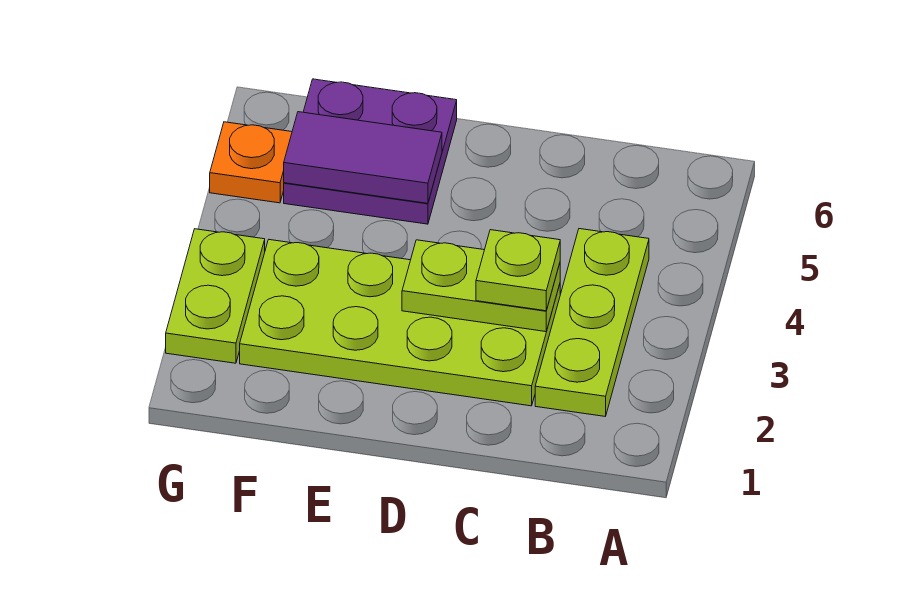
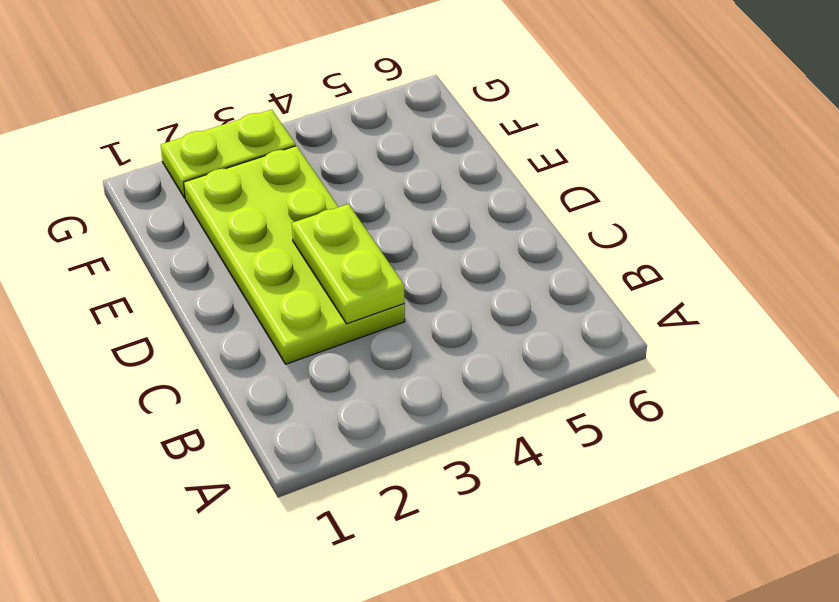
none -> lime plate B2:B4 level 1
none -> purple plate E5:F6 level 1

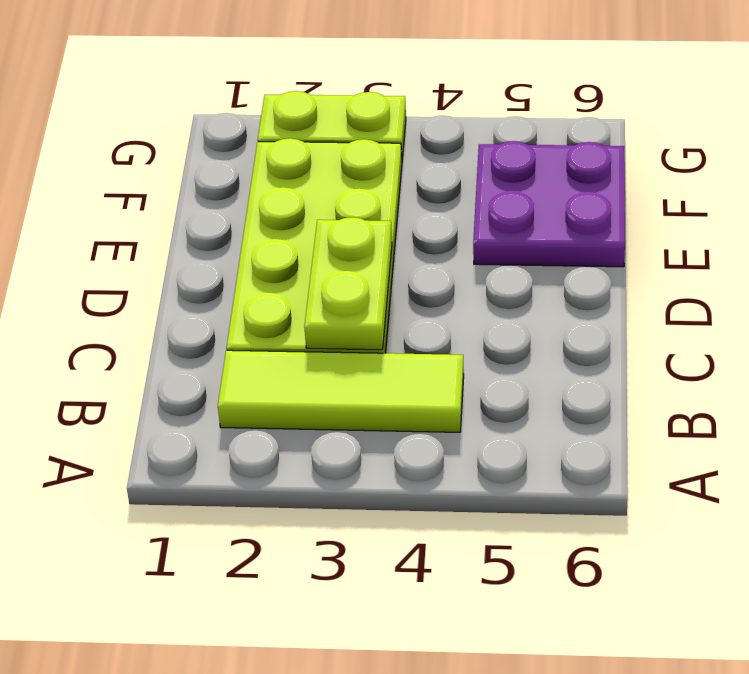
lime tile B2:B4 level 1 -> lime plate B2:B4 level 1
none -> orange plate G5 level 1
none -> purple tile E5:F5 level 2

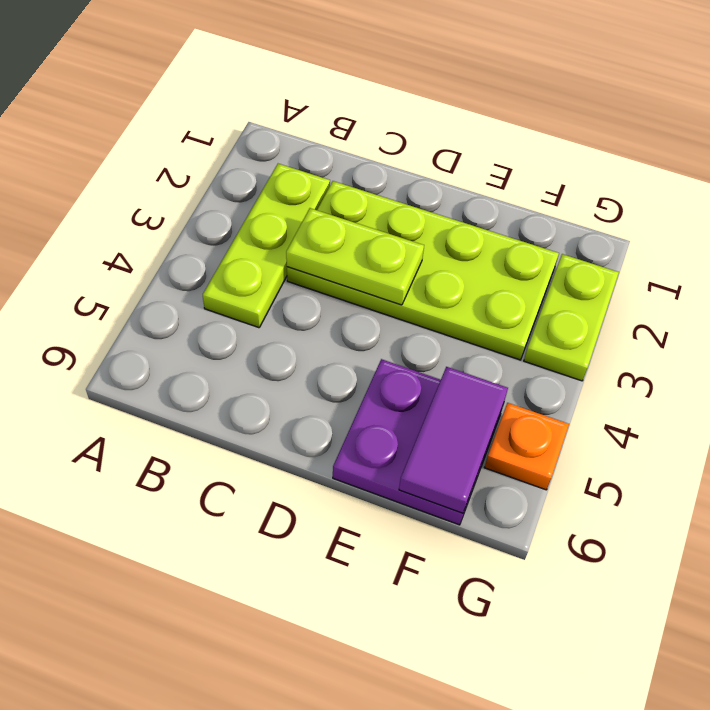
purple tile F5:F6 level 2 -> purple tile E5:F5 level 2
none -> lime plate C3 level 3

